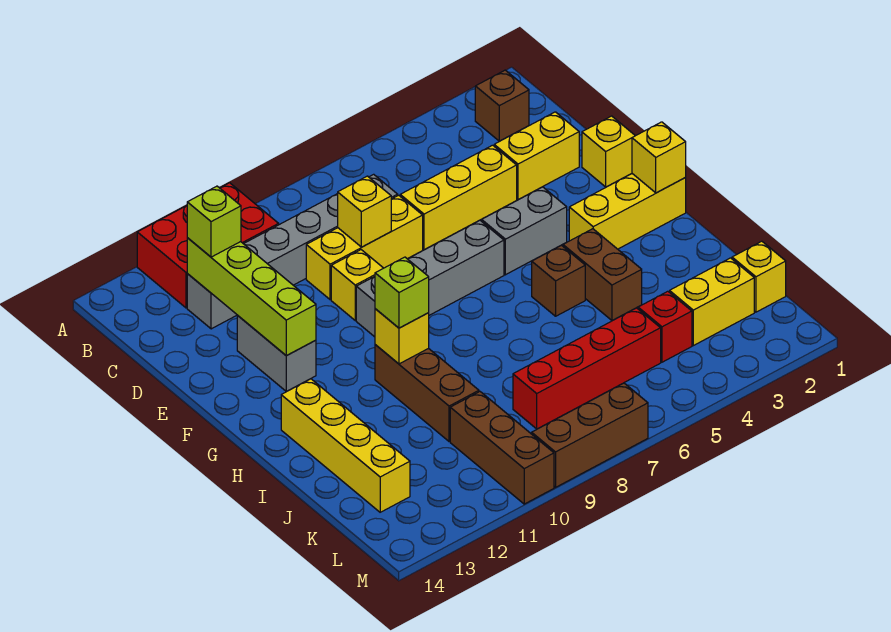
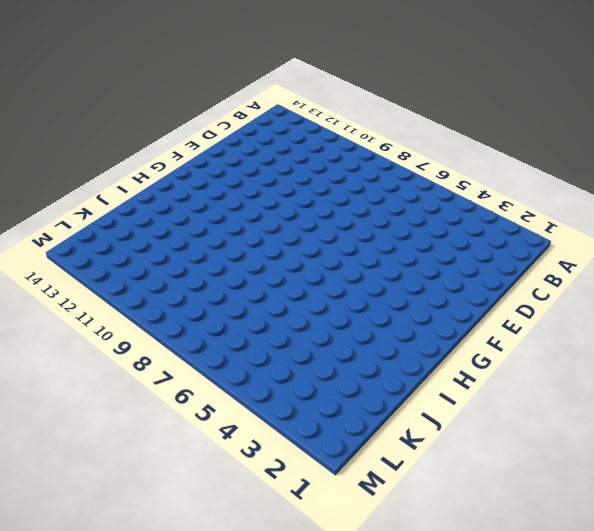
none -> red brick A10:B12 level 1
none -> brown brick B2 level 1
none -> grey brick C7:C12 level 1

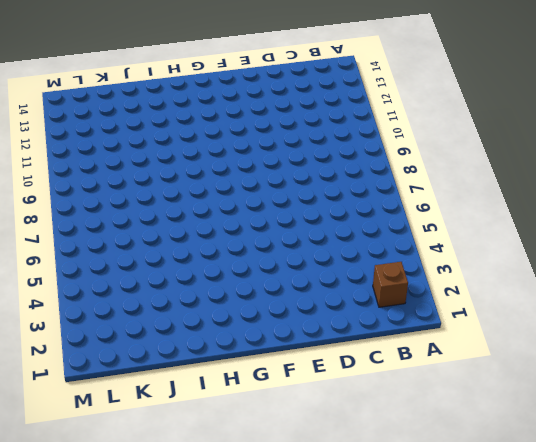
none -> red brick A10:B12 level 1
none -> grey brick C7:C12 level 1
none -> yellow brick D2:D3 level 1

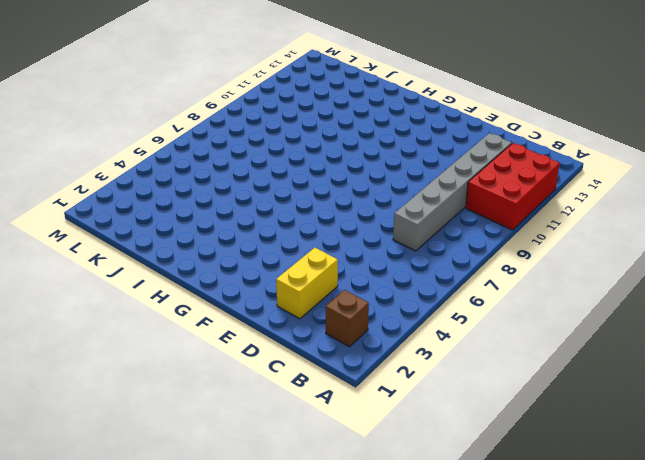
none -> yellow brick D4:D6 level 1
none -> yellow brick D7:D9 level 1
none -> yellow brick E1 level 1

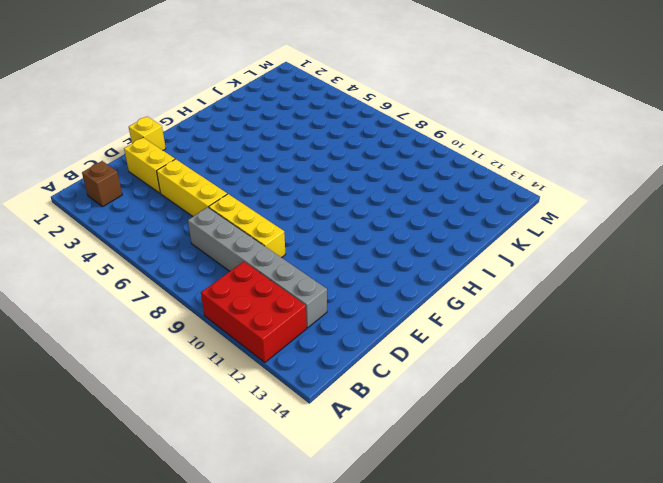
none -> yellow brick E9 level 1
none -> grey brick E12:F12 level 1
none -> grey brick F4:F5 level 1

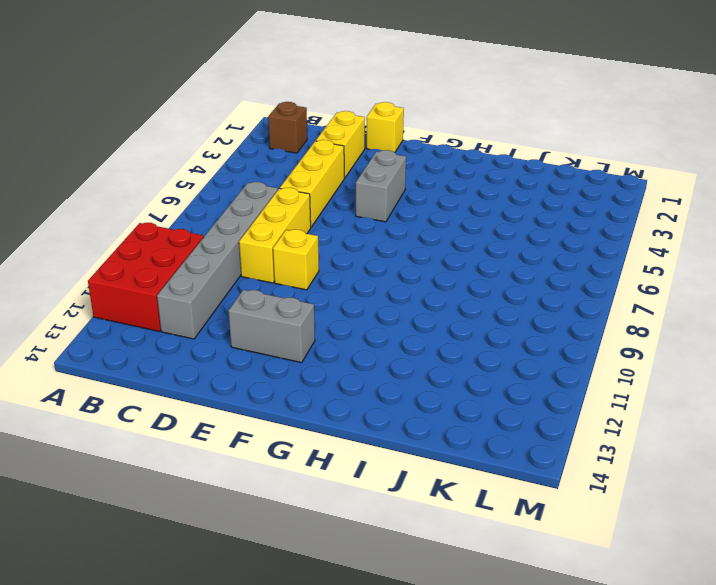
none -> grey brick F6:F9 level 1
none -> yellow brick G1:G3 level 1
none -> brown brick H4:I4 level 1

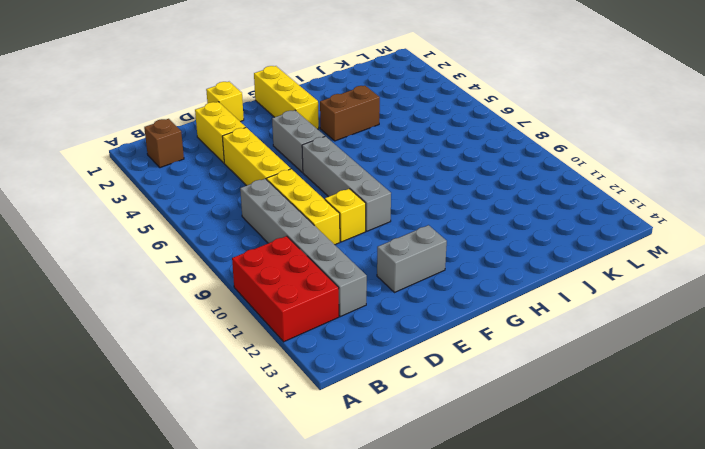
none -> brown brick H5 level 1
none -> brown brick H10:J10 level 1
none -> yellow brick H13:K13 level 1

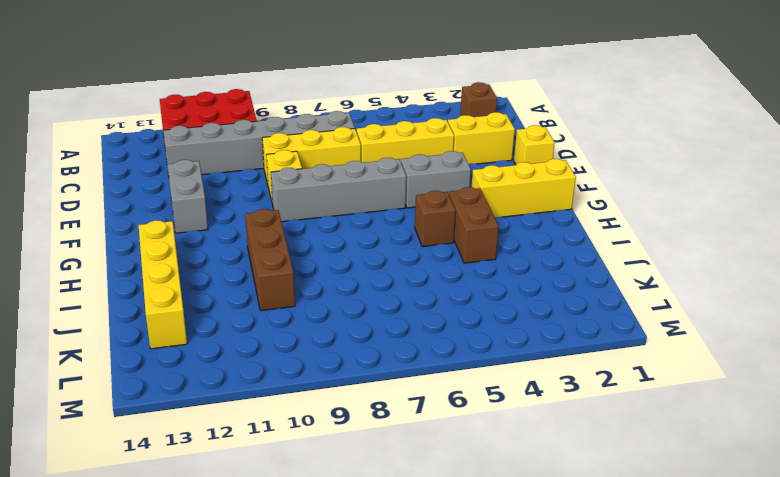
none -> yellow brick K1 level 1
none -> yellow brick K2:K3 level 1
none -> red brick K4 level 1

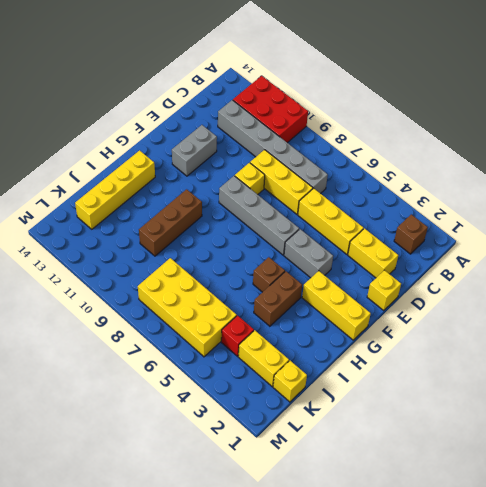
yellow brick K5:L8 level 1 -> red brick K5:K8 level 1
none -> brown brick K10:M10 level 1
none -> brown brick M7:M9 level 1
none -> lime brick C12:F12 level 2

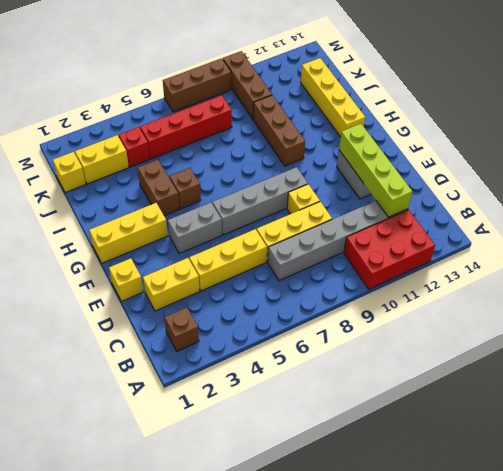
none -> yellow brick D8 level 2
none -> yellow brick G1 level 2
none -> yellow brick H10 level 2

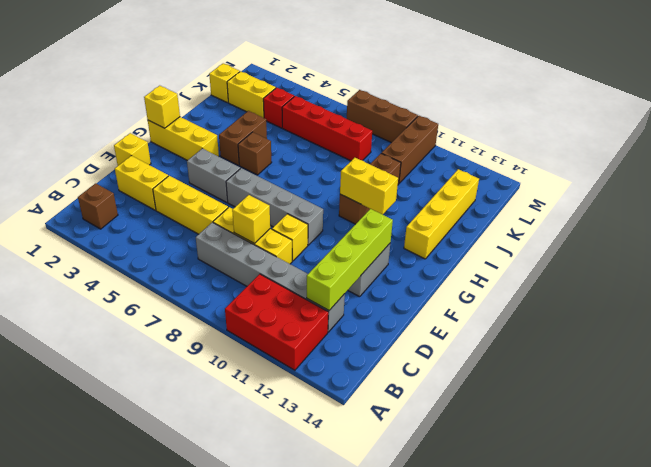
yellow brick H10:H11 level 2 -> yellow brick H10 level 2
none -> lime brick C12 level 3
none -> lime brick H10 level 3

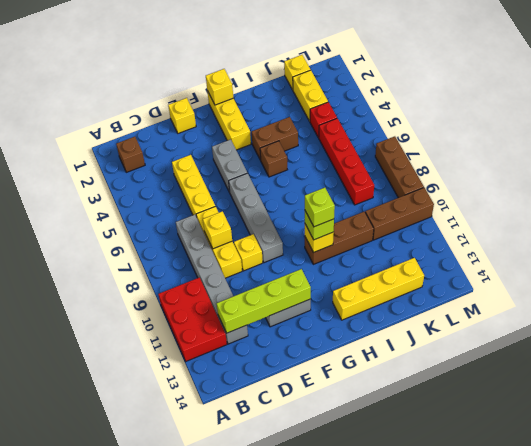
lime brick H10 level 4 -> lime brick C12 level 3
none -> yellow brick D2:D3 level 1

